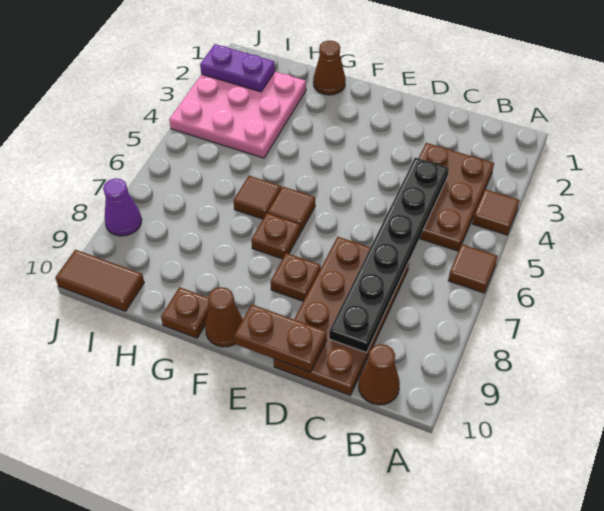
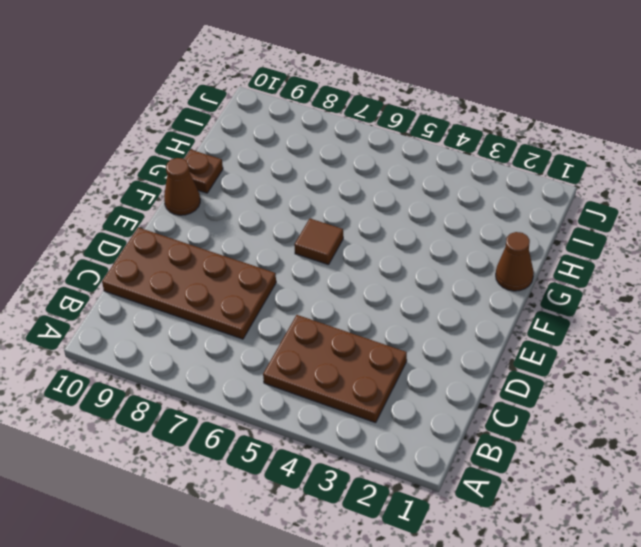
none -> brown tile A4 level 1
none -> brown tile A6 level 1
none -> brown cone B10 level 1

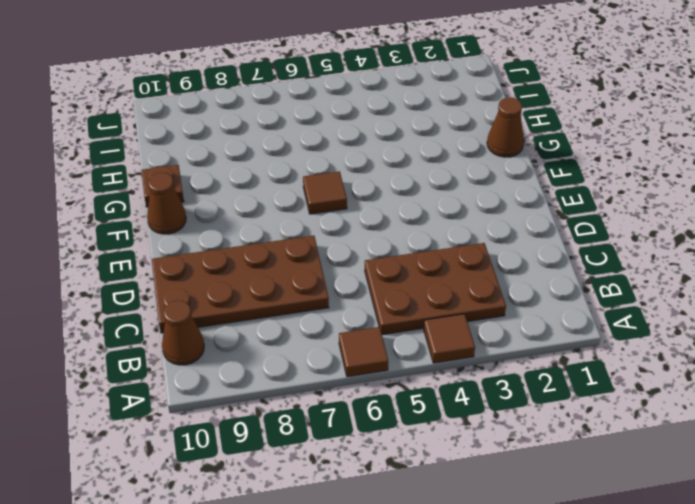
none -> brown plate E8 level 1
none -> brown plate F7 level 1
none -> brown tile G6 level 1

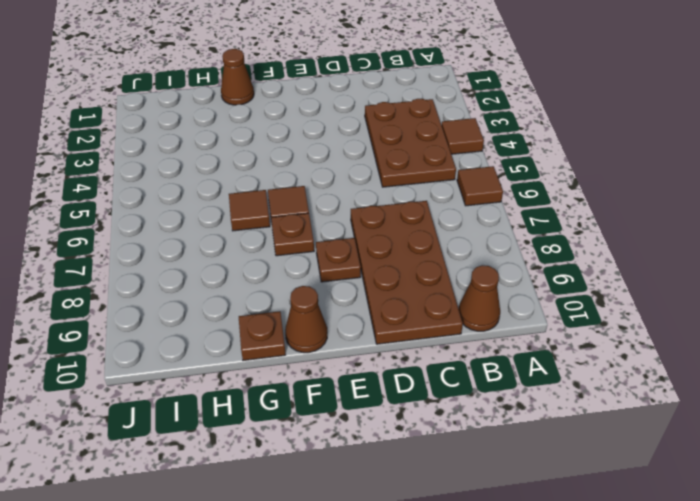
none -> pink plate H2:J4 level 1
none -> brown tile I10:J10 level 1
none -> purple cone J8 level 1

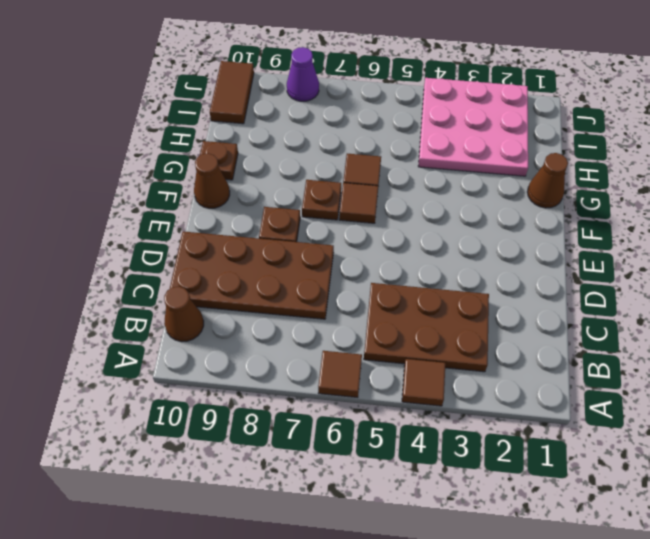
none -> black plate C4:C9 level 2
none -> brown plate D10:E10 level 2
none -> purple plate I2:J2 level 2

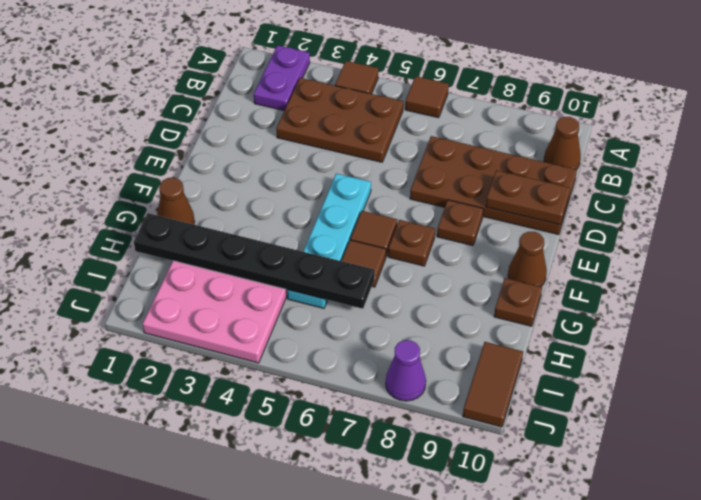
purple plate A2:B2 level 1 -> purple plate I2:J2 level 2
brown plate D9:D10 level 2 -> brown plate D10:E10 level 2
cyan plate E5:H5 level 1 -> none
black plate H1:H6 level 2 -> black plate C4:C9 level 2

